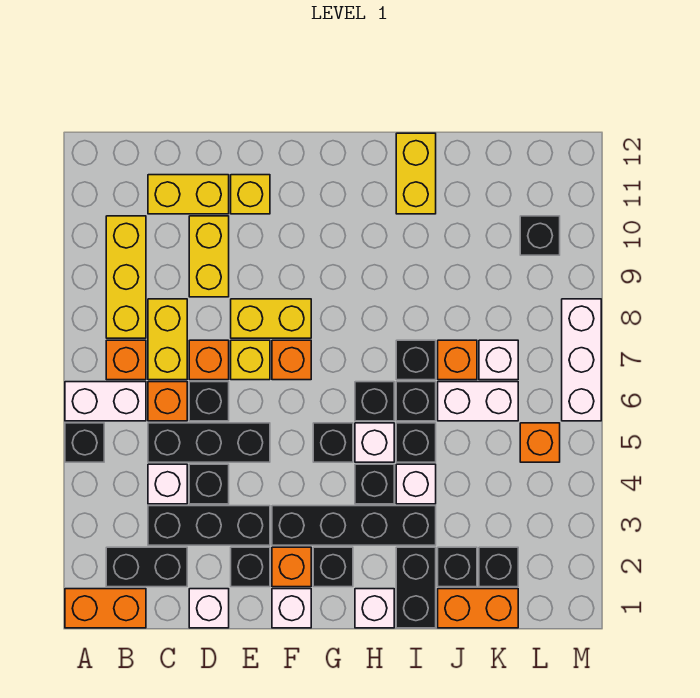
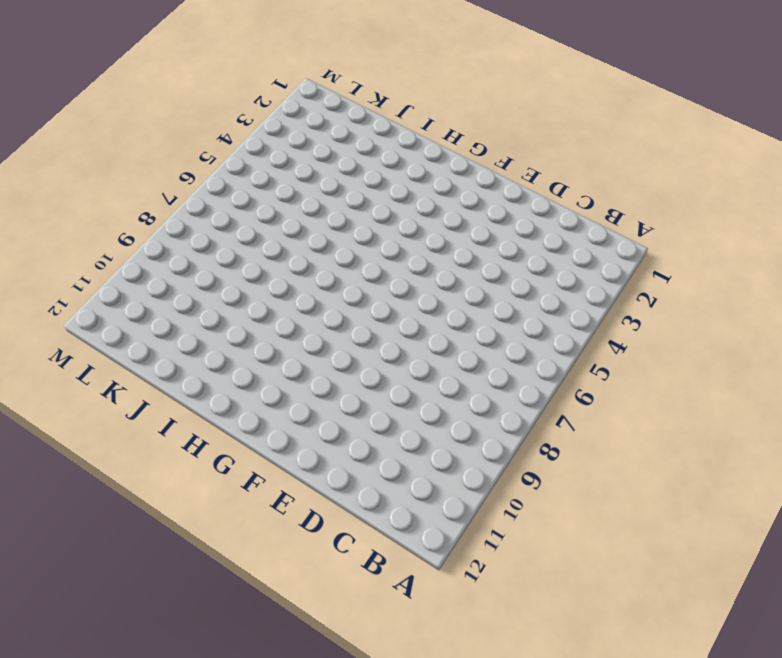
none -> orange brick A1:B1 level 1
none -> black brick A5 level 1
none -> white brick A6:B6 level 1
none -> black brick B2:C2 level 1

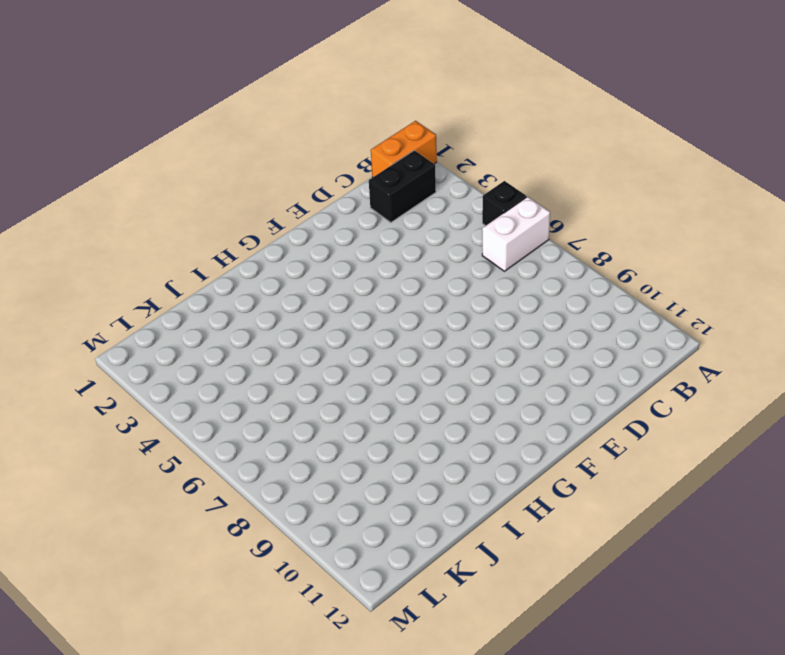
none -> orange brick B7 level 1
none -> yellow brick B8:B10 level 1
none -> black brick C3:E3 level 1
none -> white brick C4 level 1

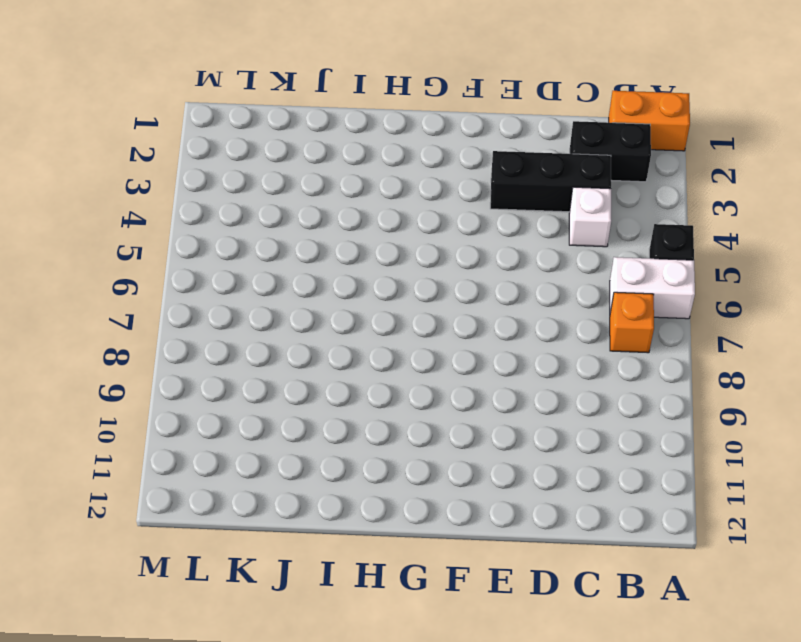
none -> yellow brick B8:B10 level 1
none -> black brick C5:E5 level 1
none -> orange brick C6 level 1
none -> yellow brick C7:C8 level 1

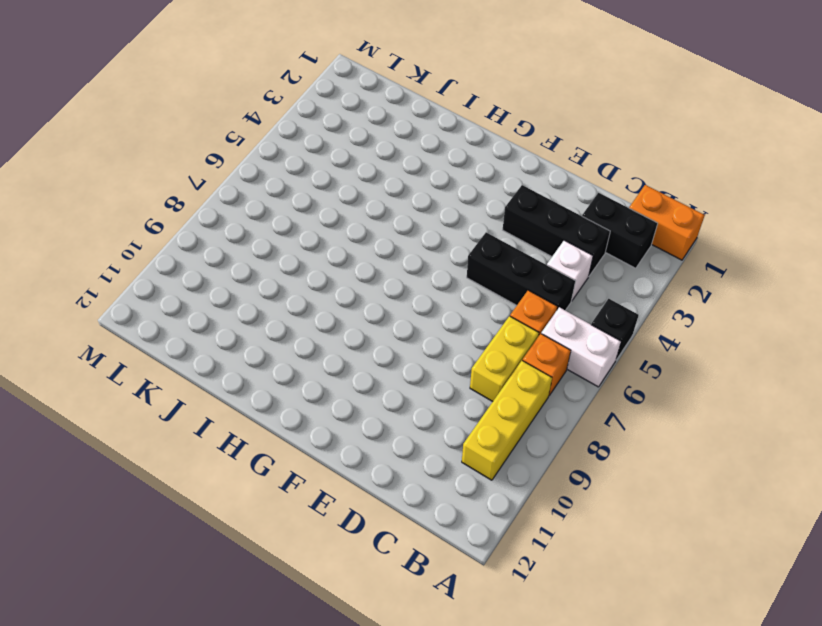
none -> yellow brick C11:D11 level 1
none -> white brick D1 level 1
none -> black brick D4 level 1
none -> black brick D6 level 1

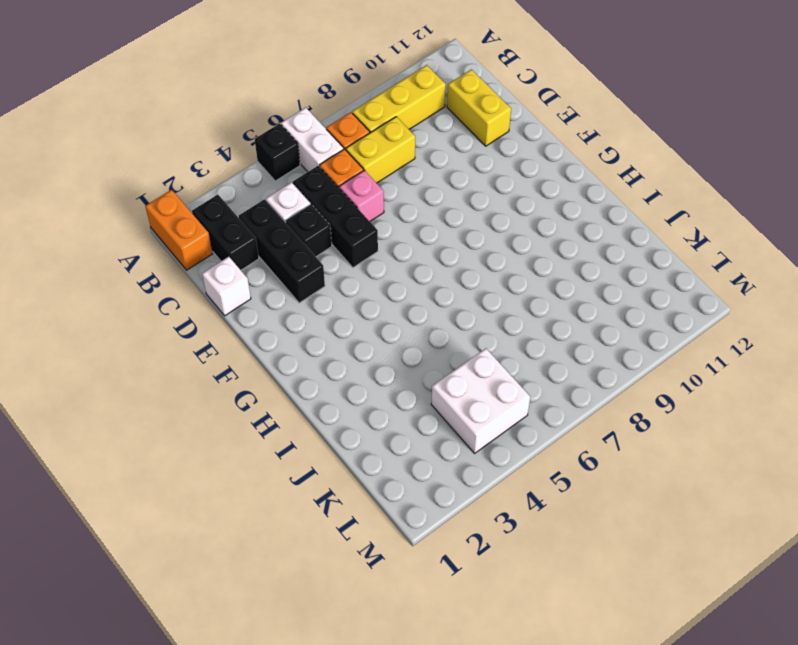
pink brick D6 level 1 -> black brick D6 level 1
white brick K4:L5 level 1 -> orange brick L5 level 1
none -> orange brick D7 level 1
none -> yellow brick D9:D10 level 1
none -> black brick E2 level 1
none -> yellow brick E7 level 1

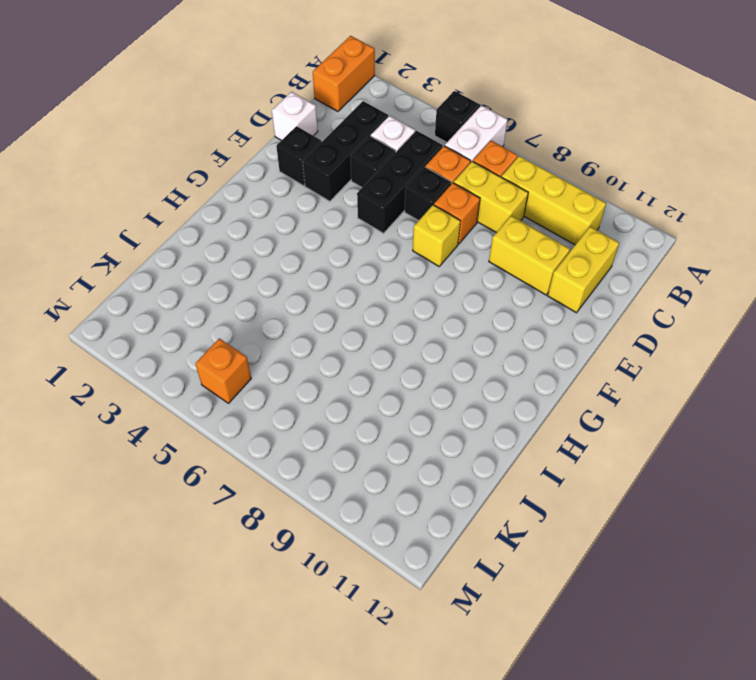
none -> black brick B2:C2 level 1
none -> yellow brick E8:F8 level 1
none -> yellow brick E11 level 1
none -> white brick F1 level 1

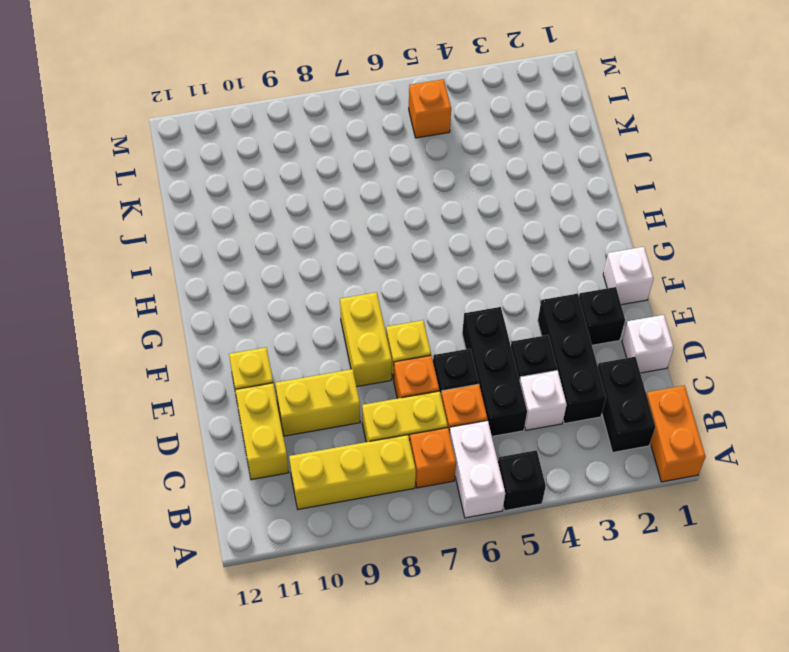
none -> orange brick F2 level 1
none -> black brick F3:I3 level 1
none -> orange brick F7 level 1
none -> black brick G2 level 1

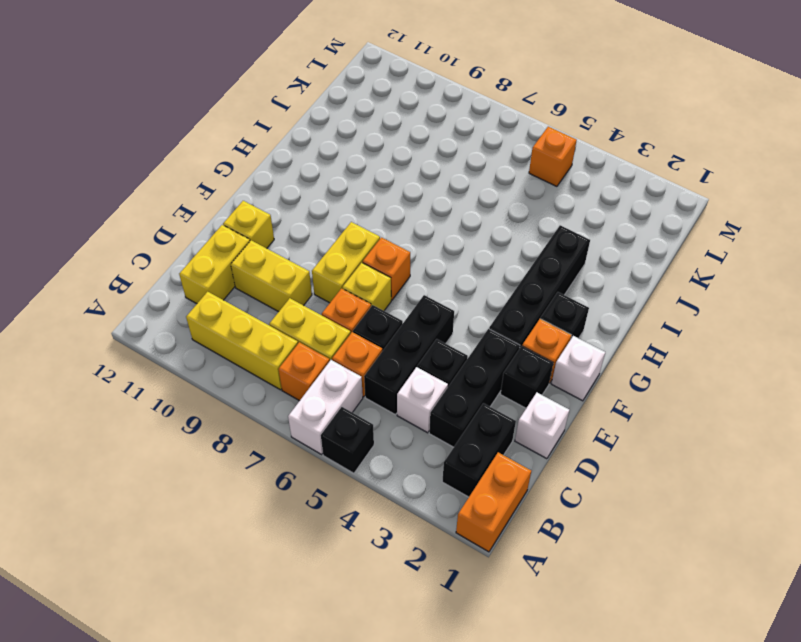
none -> black brick G5 level 1
none -> white brick H1 level 1
none -> black brick H4 level 1
none -> white brick H5 level 1

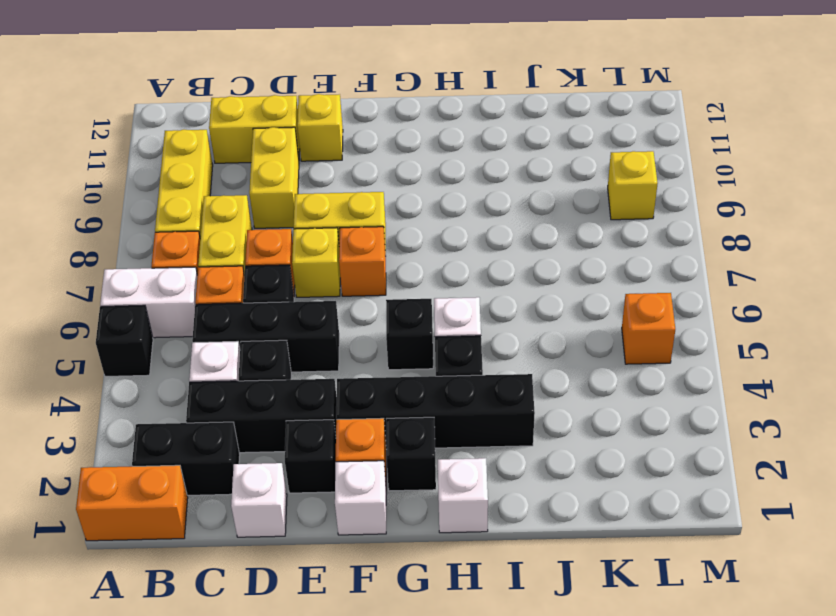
yellow brick L9 level 1 -> none
none -> black brick H6 level 1
none -> black brick I1:I2 level 1
none -> white brick I4 level 1
none -> black brick I5 level 1

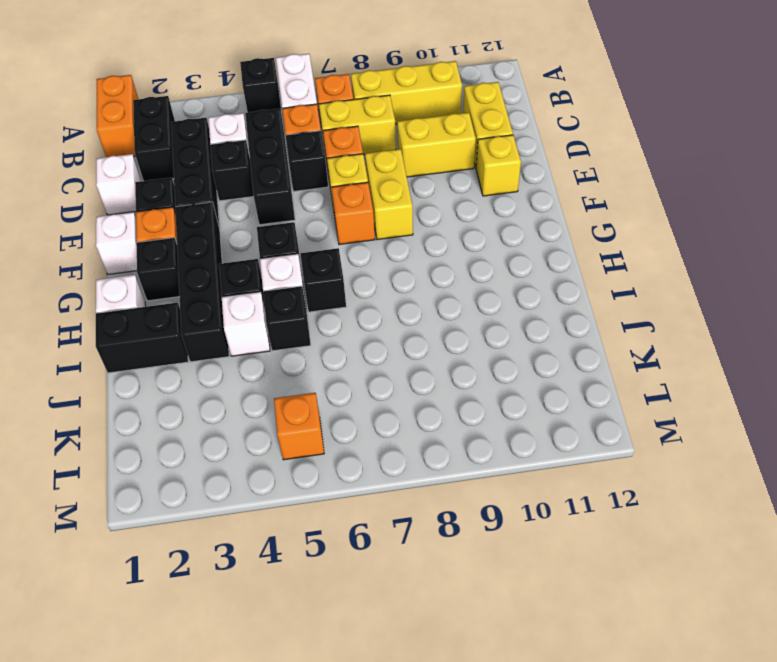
none -> black brick I6 level 1
none -> black brick I7 level 1
none -> yellow brick I11:I12 level 1
none -> orange brick J1:K1 level 1

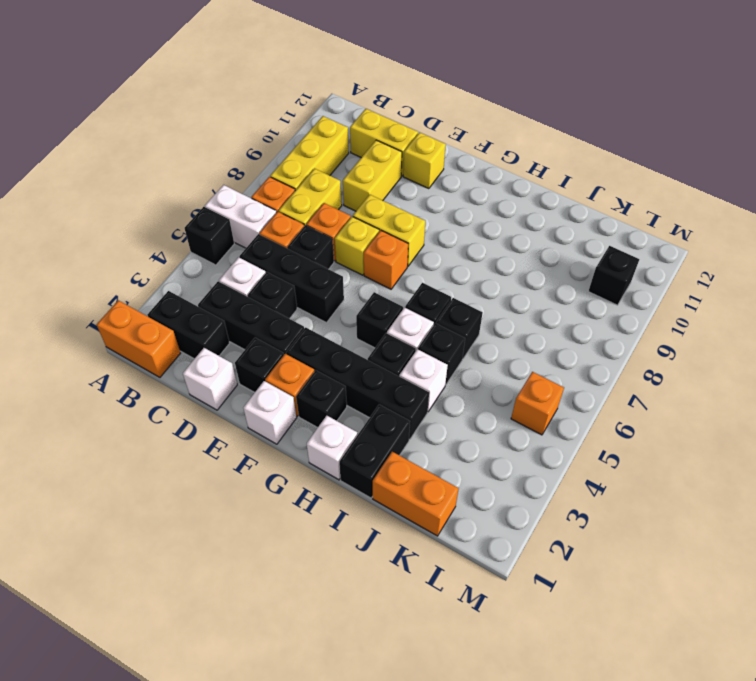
none -> black brick I7 level 1
none -> yellow brick I11:I12 level 1
none -> black brick J2 level 1
none -> white brick J6:K6 level 1

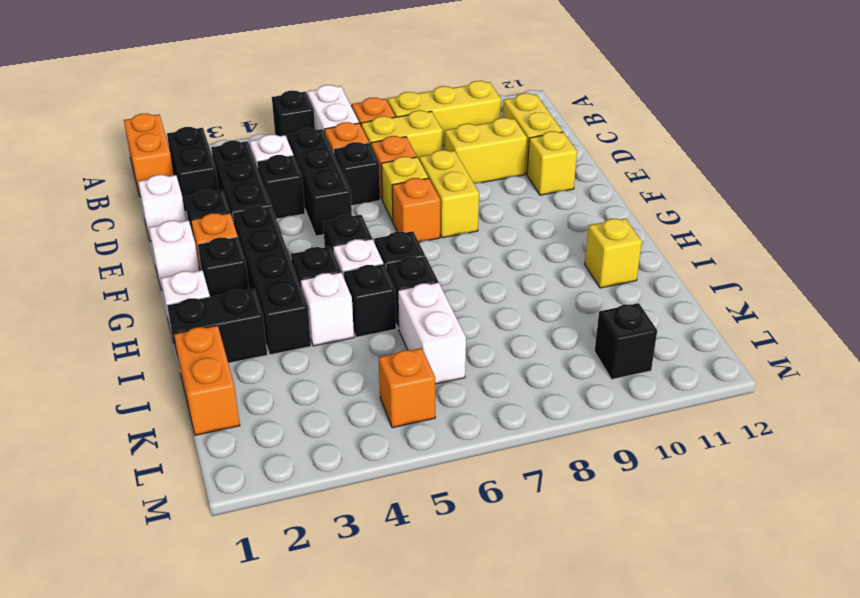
yellow brick I11 level 1 -> yellow brick I11:I12 level 1
none -> black brick I7 level 1
none -> black brick J2 level 1
none -> orange brick J7 level 1
none -> black brick K2 level 1

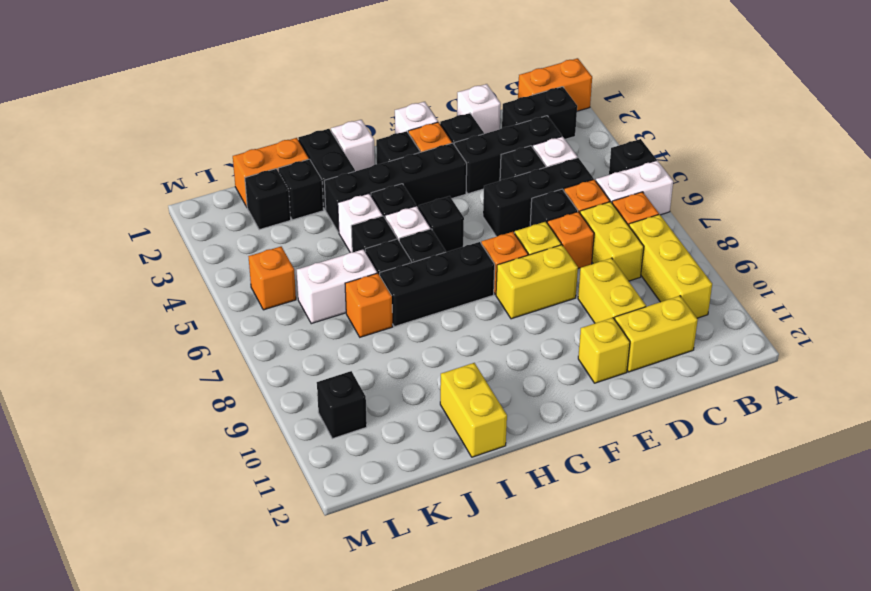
black brick G7:I7 level 1 -> black brick I7 level 1
none -> white brick K7 level 1
none -> white brick M6:M8 level 1

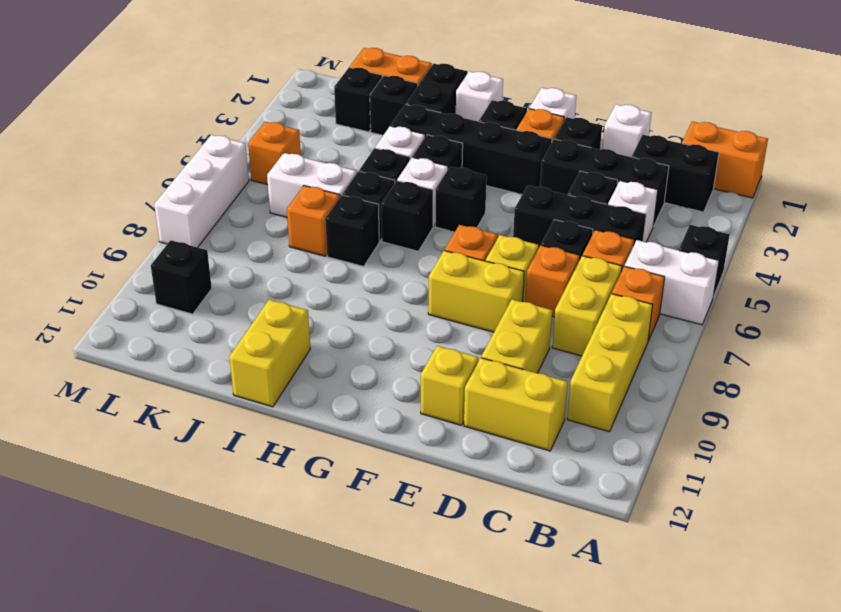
none -> white brick K7 level 1

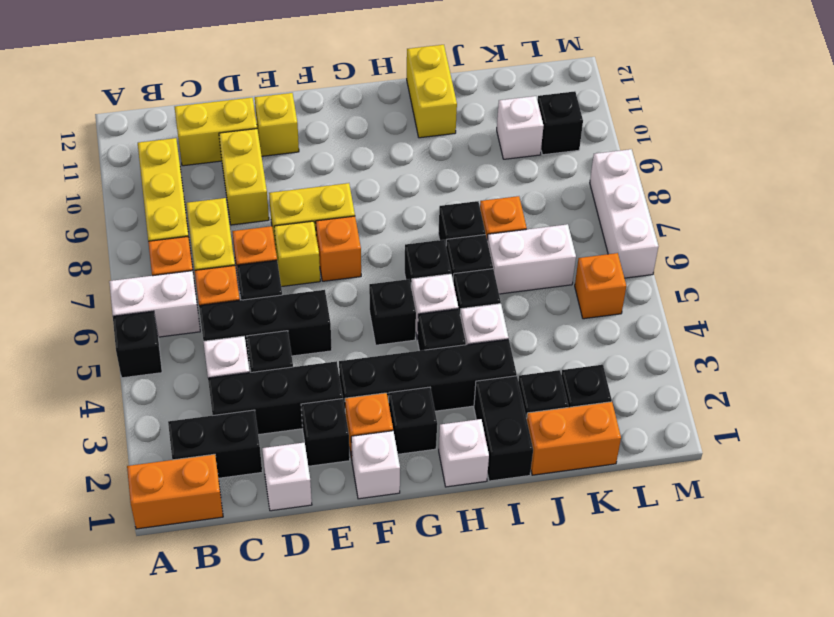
white brick K10 level 1 -> white brick K7 level 1

